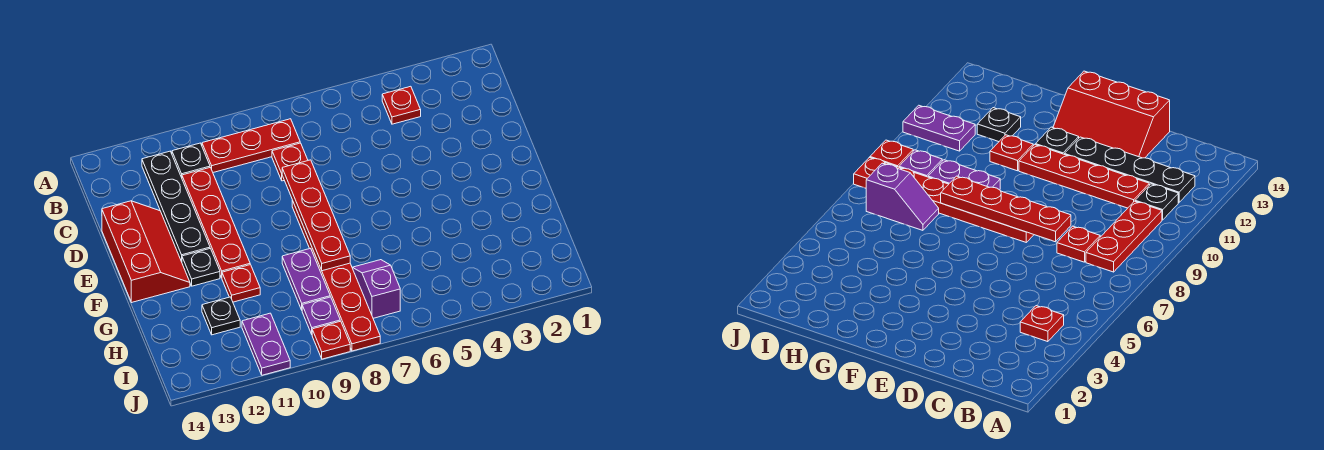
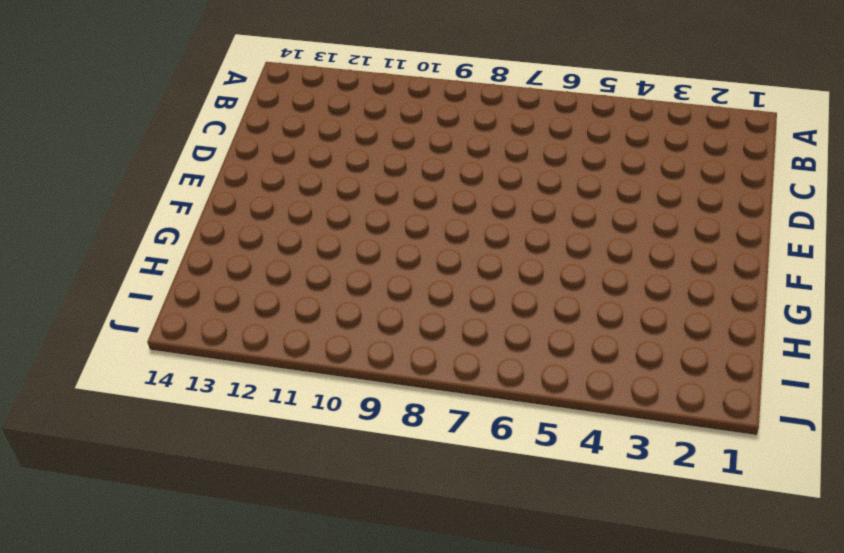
none -> red plate B4 level 1
none -> red plate B8:B10 level 1
none -> black plate B11 level 1

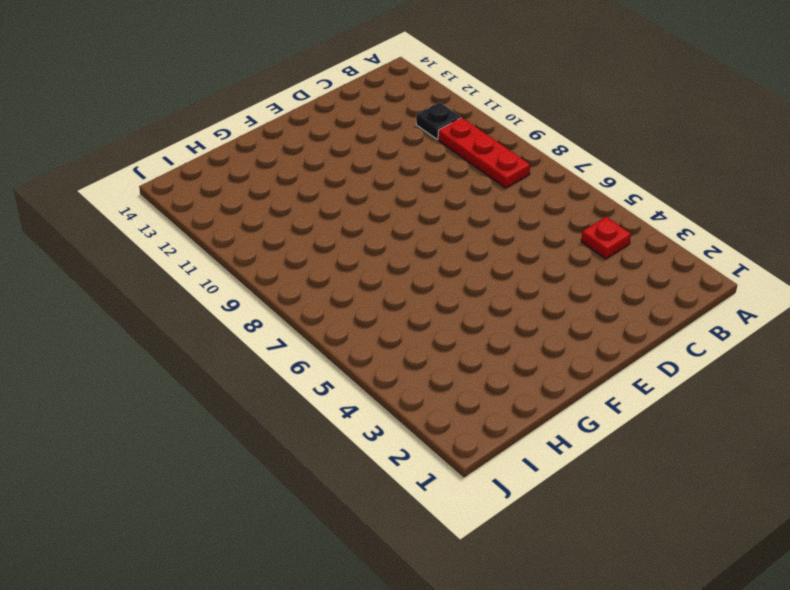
none -> black plate B12:E12 level 1
none -> red plate C8 level 1
none -> red plate C11:F11 level 1

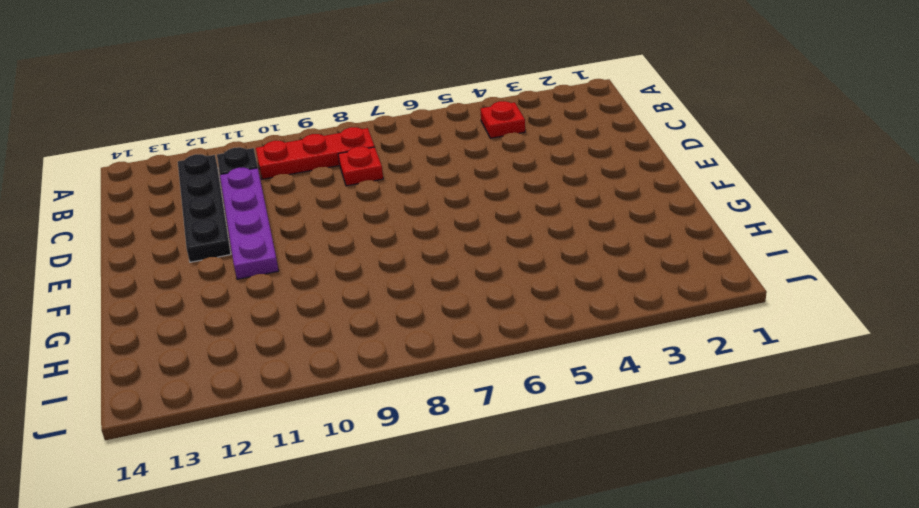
purple plate C11:F11 level 1 -> red plate C11:F11 level 1
none -> red slope D13:F14 level 1 top 14
none -> red plate E8:J8 level 1
none -> black plate F12 level 1

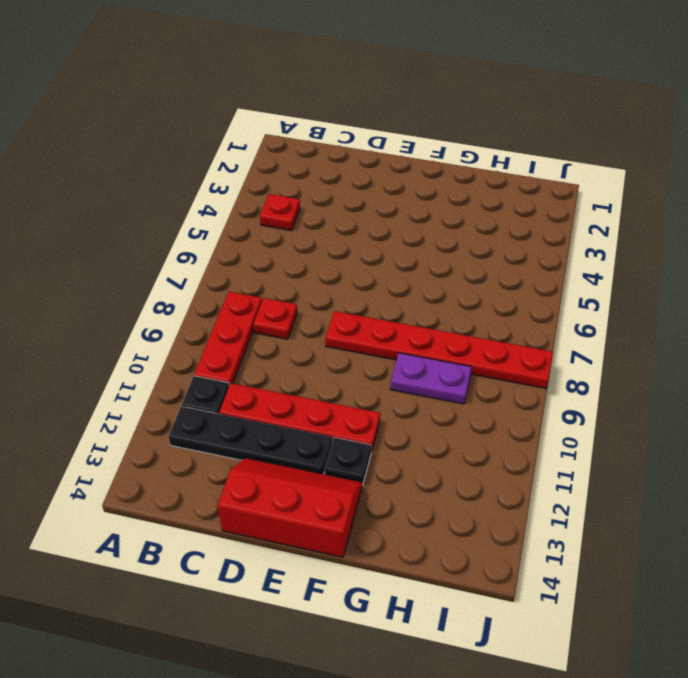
none -> red plate G11 level 1
none -> purple slope H7:I7 level 1 top I
none -> black plate H12 level 1

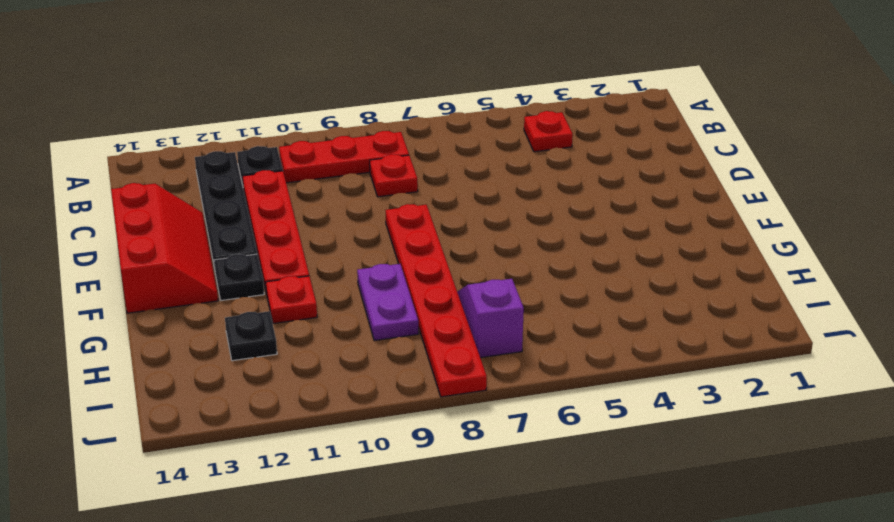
none -> purple plate I9 level 1
none -> purple plate I11:J11 level 1
none -> red plate J9 level 1

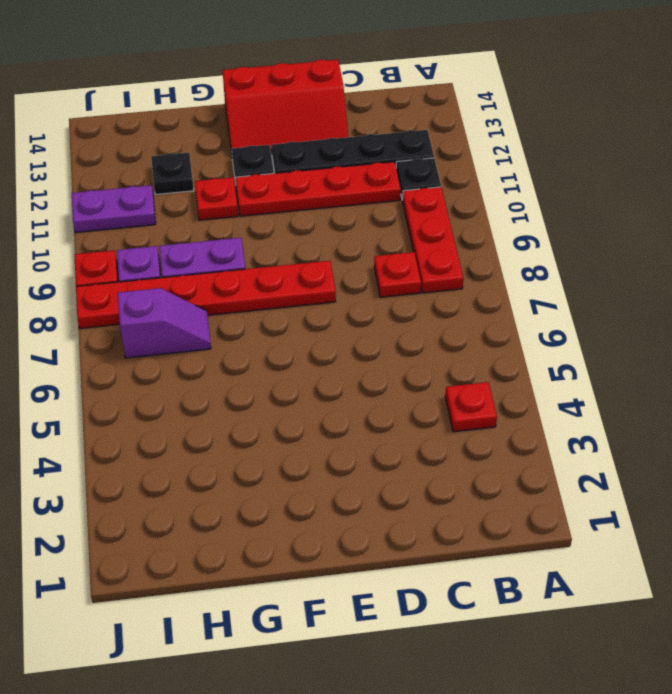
none -> red plate D8:G8 level 2

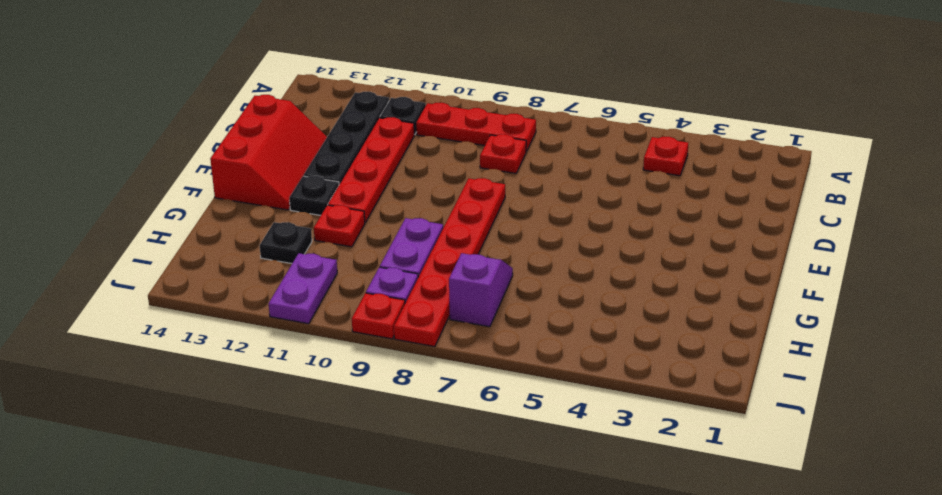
none -> red plate D8:G8 level 2

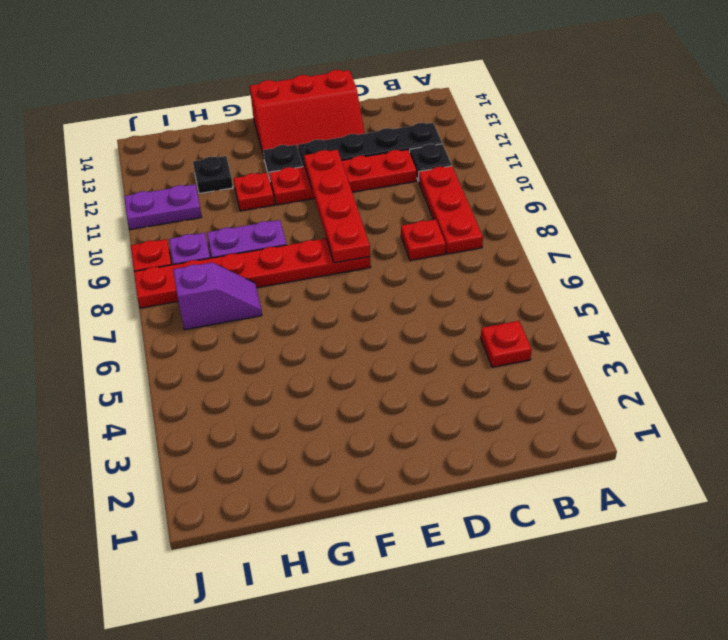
red plate E8:E11 level 2 -> red plate D8:G8 level 2

